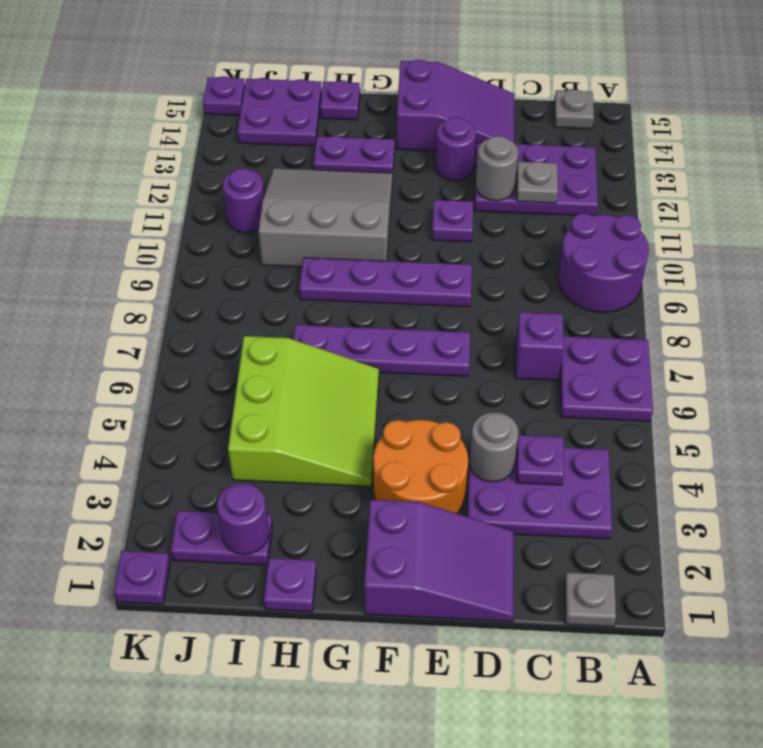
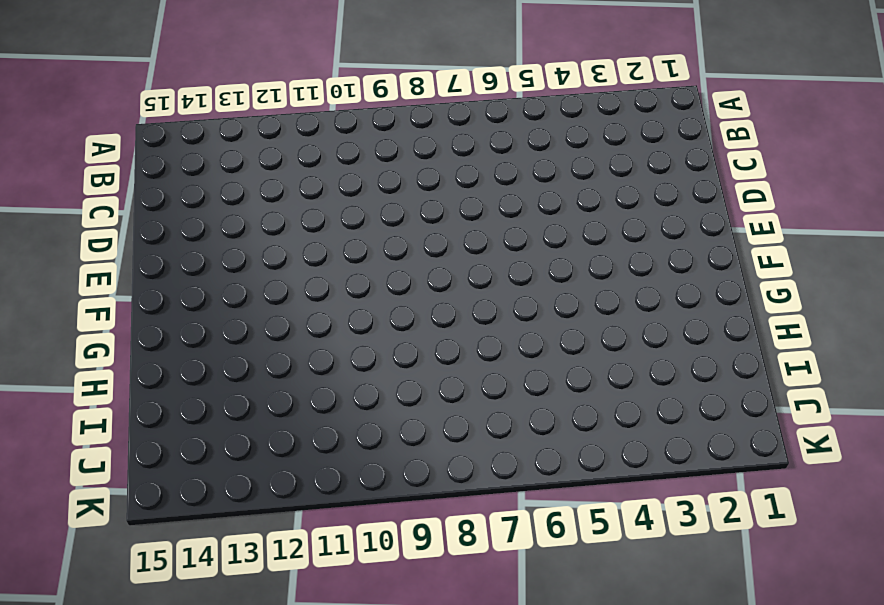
none -> purple plate A6:B7 level 1
none -> purple round brick A9:B10 level 1
none -> grey plate B1 level 1

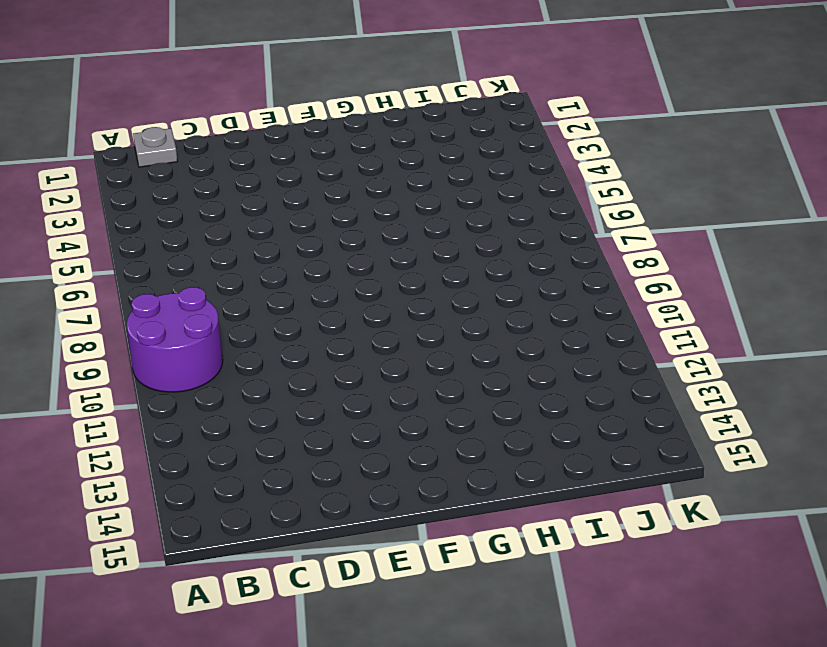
none -> purple plate A6:B7 level 1
none -> purple plate B3:D4 level 1
none -> purple plate B12:D13 level 1

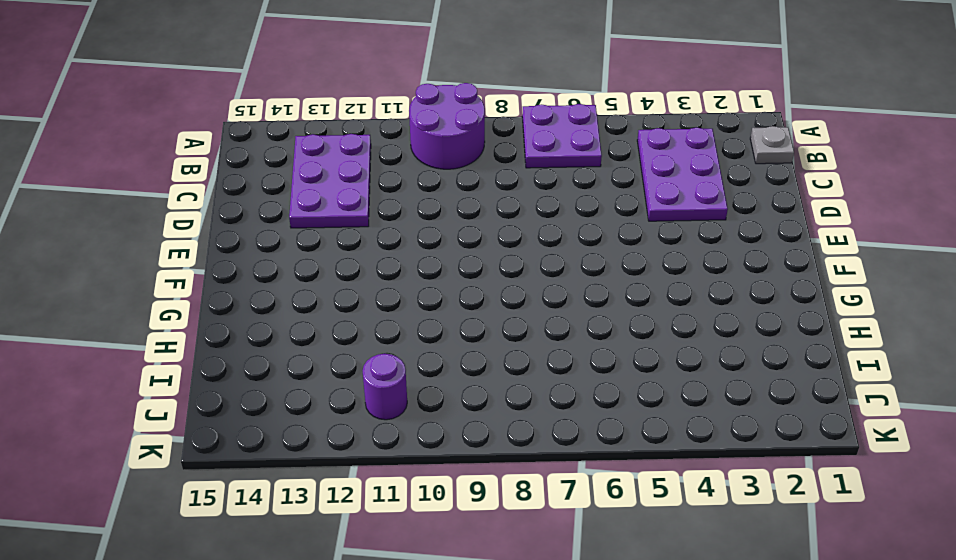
none -> grey plate B15 level 1
none -> purple brick C7 level 1
none -> purple slope D1:F2 level 1 top F

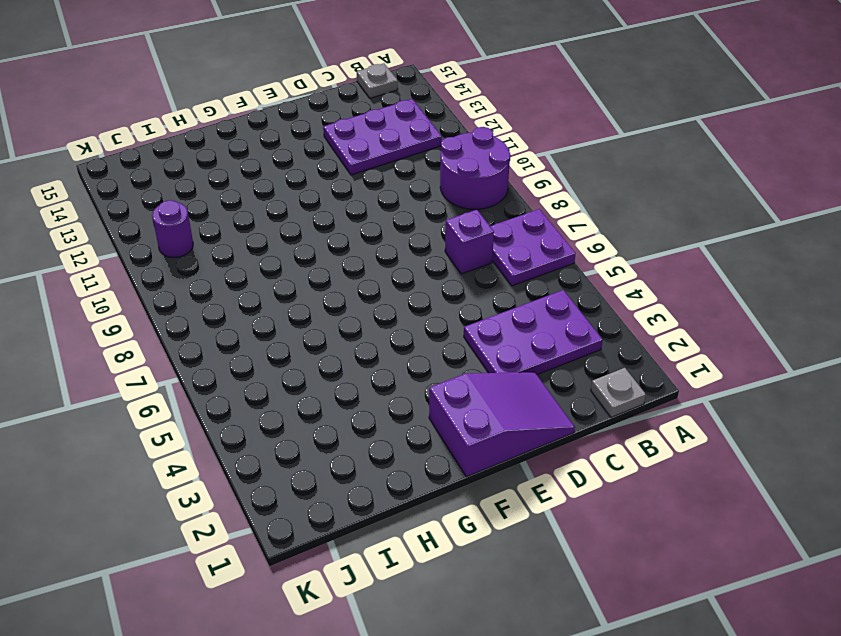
none -> purple slope D14:F15 level 1 top F
none -> orange round brick E3:F4 level 1
none -> purple plate E7:H7 level 1

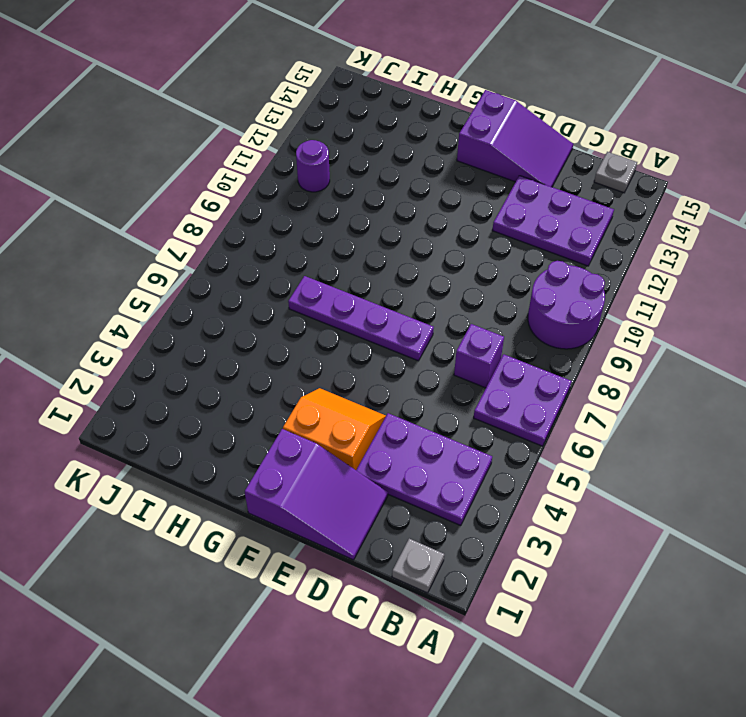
orange slope E3:F4 level 1 top 3 -> orange round brick E3:F4 level 1
none -> purple plate E9:H9 level 1
none -> purple plate E11 level 1
none -> purple round brick E13 level 1

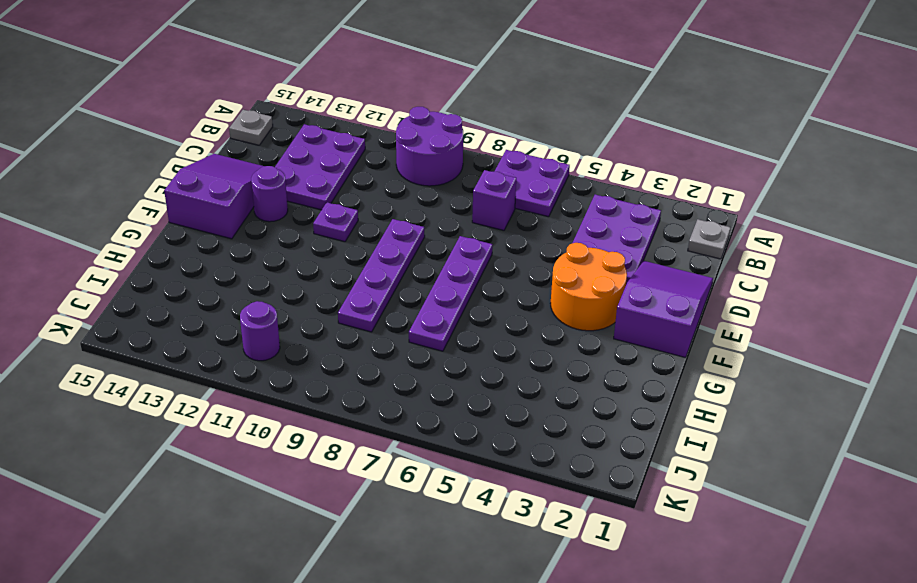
none -> lime slope G4:I6 level 1 top I
none -> grey slope G10:I12 level 1 top 10
none -> purple plate G13:H13 level 1

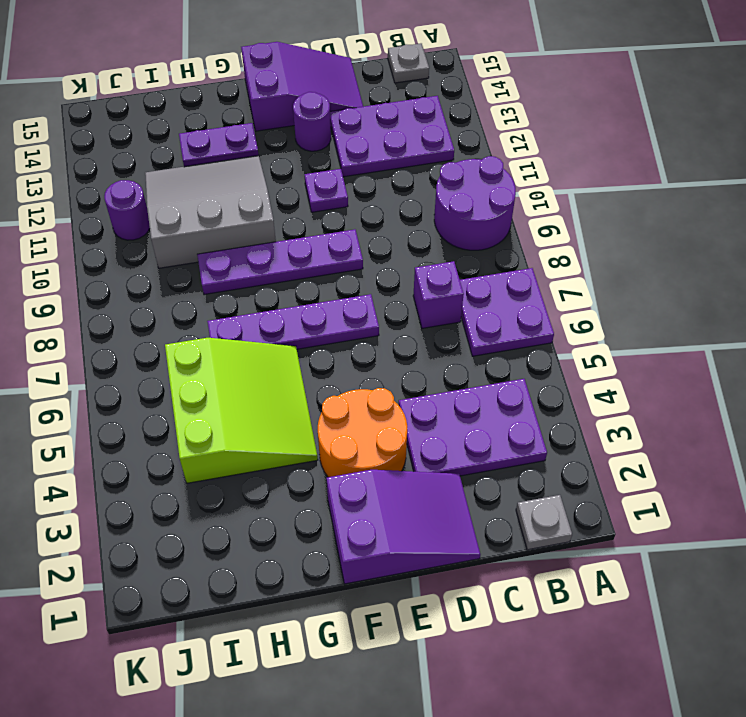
none -> purple plate H1 level 1
none -> purple plate H15 level 1
none -> purple plate I2:J2 level 1

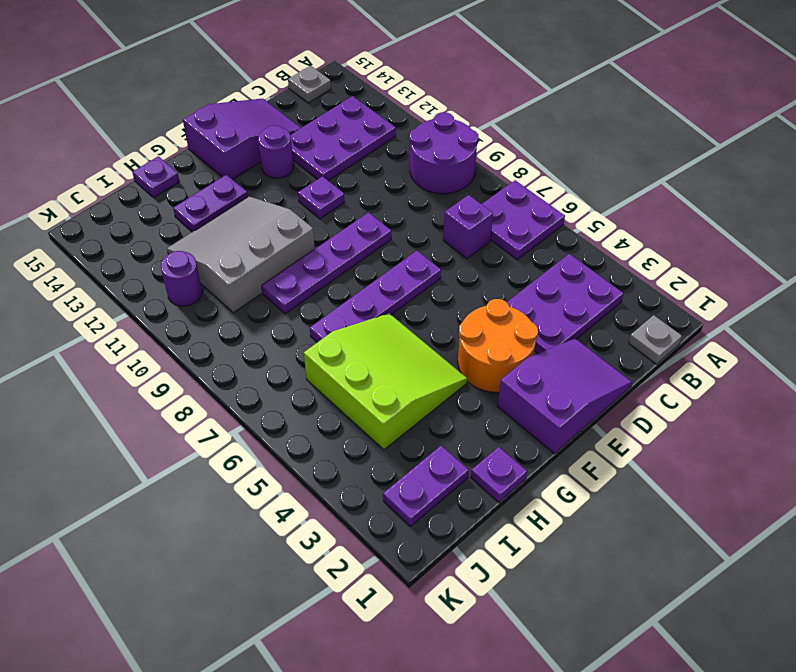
none -> purple plate I14:J15 level 1
none -> purple plate K1 level 1
none -> purple plate K15 level 1

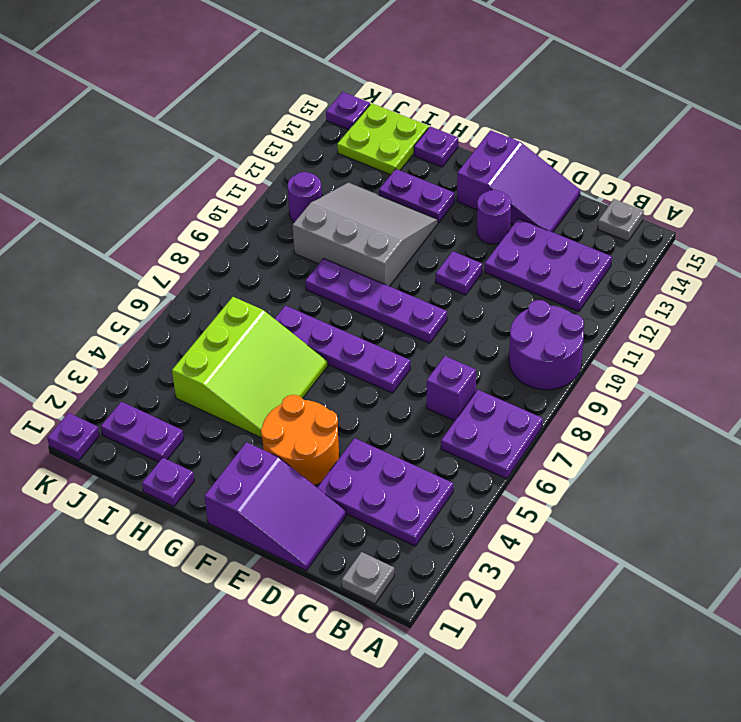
lime plate I14:J15 level 1 -> purple plate I14:J15 level 1
none -> purple plate C4 level 2
none -> grey plate C12 level 2
none -> grey round brick D4 level 2

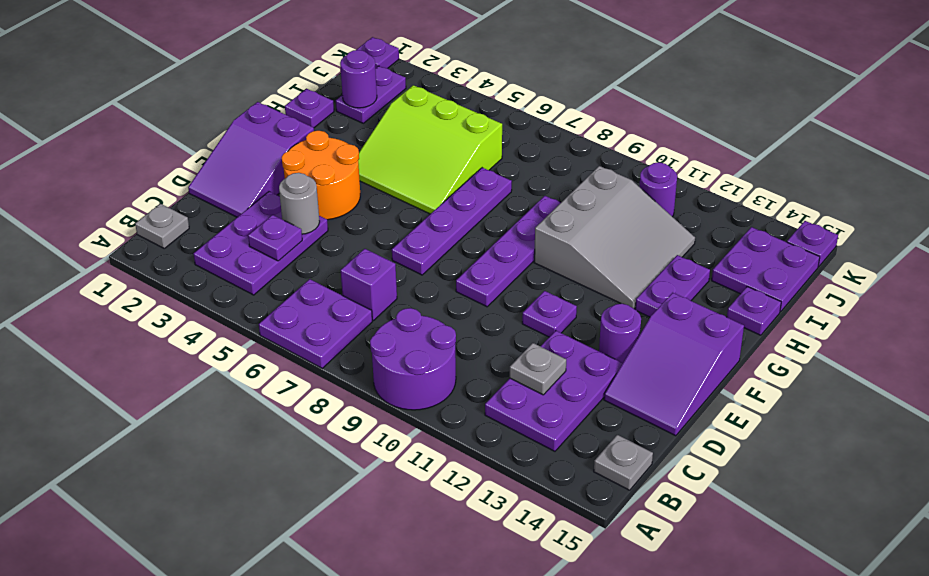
none -> grey round brick D12 level 2

